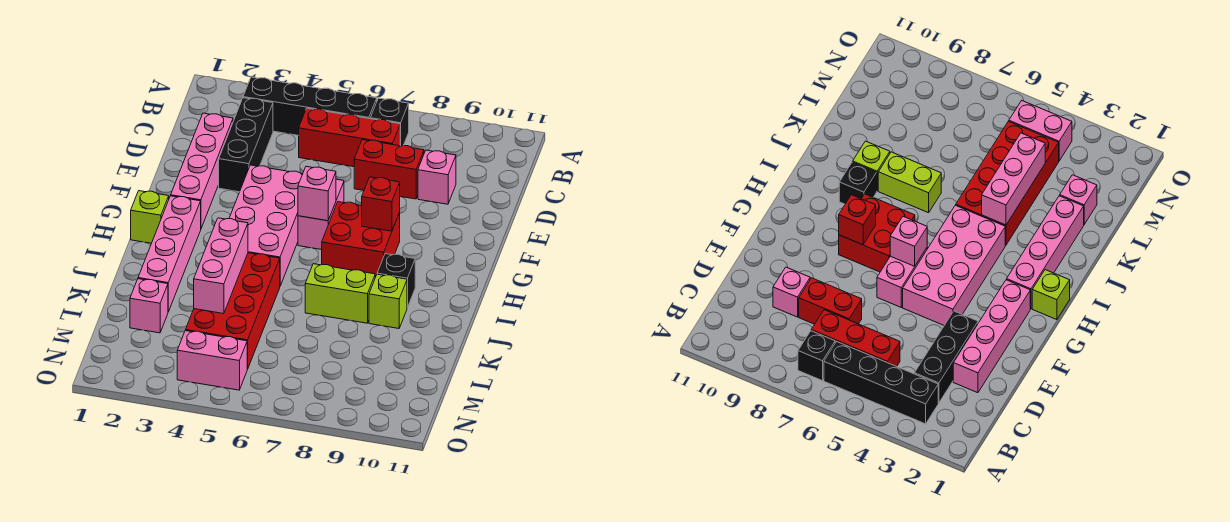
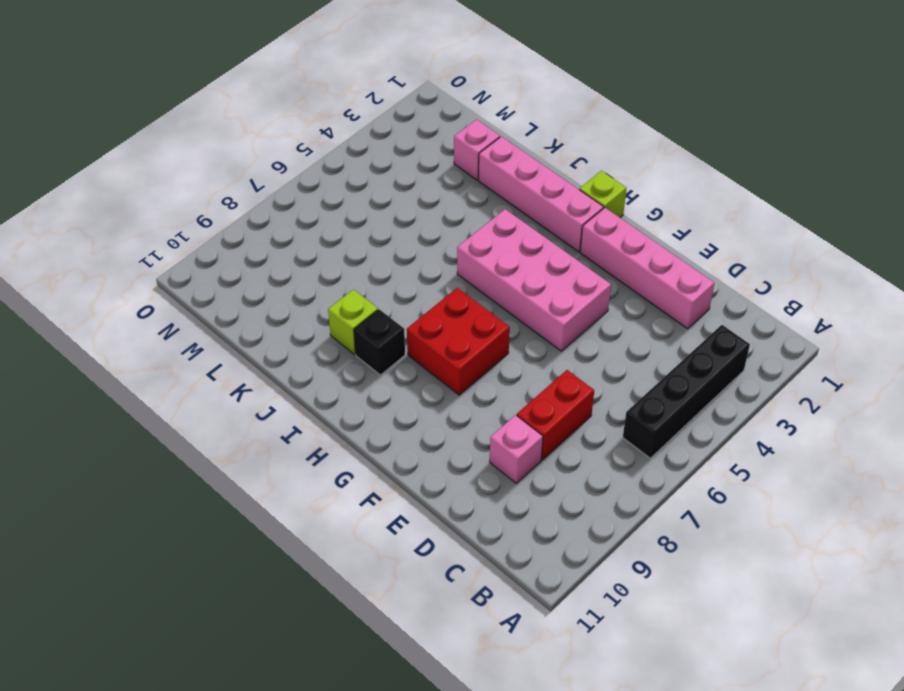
none -> black brick B7 level 1
none -> black brick C3:E3 level 1
none -> red brick C5:C7 level 1

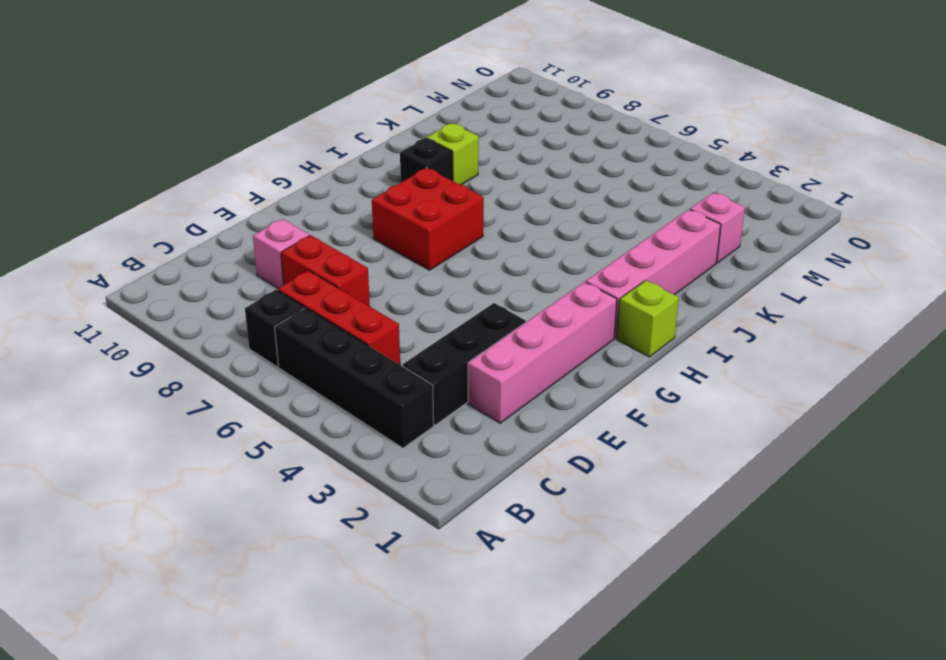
none -> pink brick F4:I5 level 1
none -> pink brick F6:G6 level 1
none -> red brick J4:M5 level 1

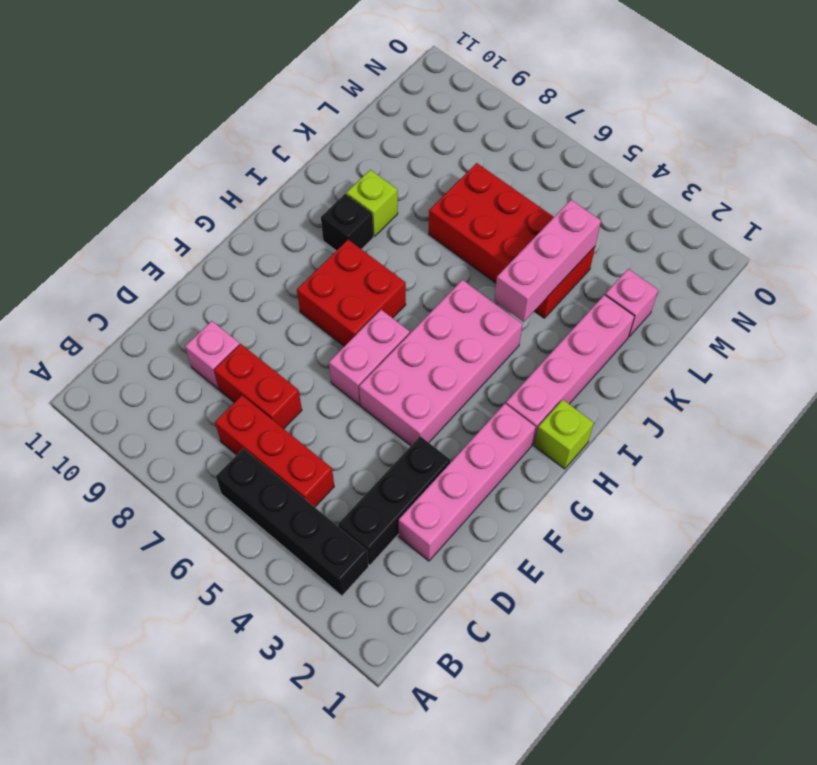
red brick K4:L7 level 1 -> red brick J4:M5 level 1
none -> black brick B7 level 1
none -> lime brick J7:J8 level 1
none -> pink brick N4:N5 level 1

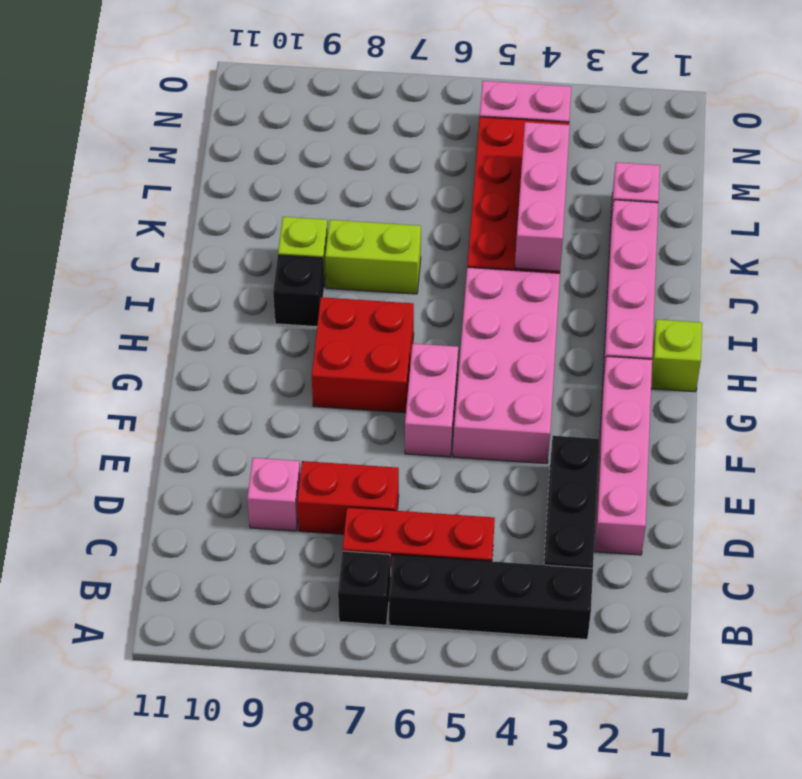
none -> pink brick G6 level 2
none -> red brick G8 level 2

